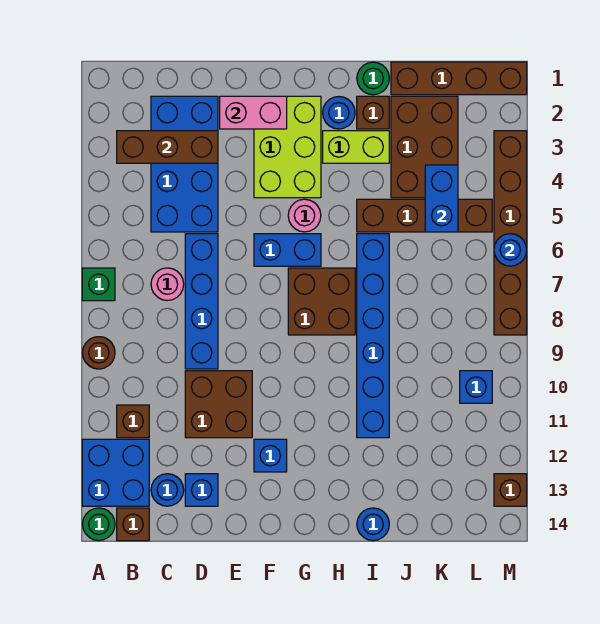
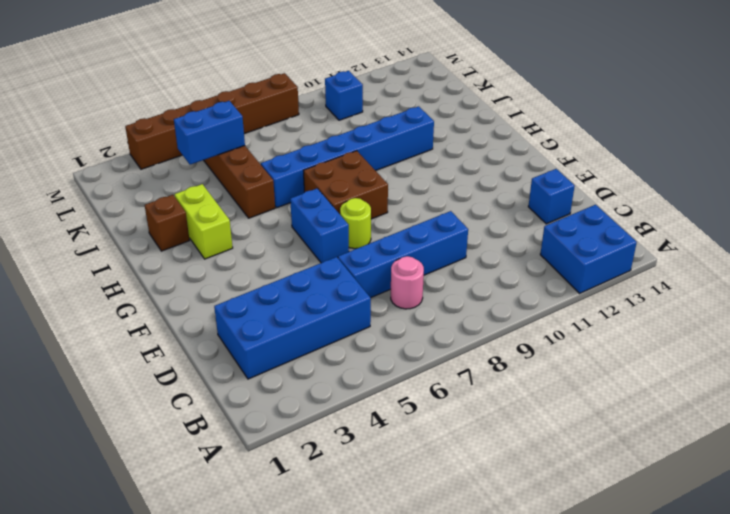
lime round brick F7 level 1 -> none
none -> green brick A7 level 1
none -> brown round brick A9 level 1
none -> green round brick A14 level 1
none -> brown brick B11 level 1

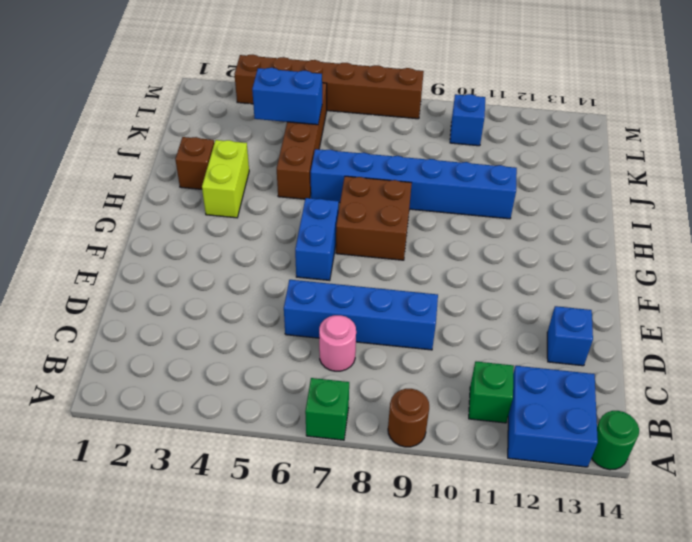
green brick B11 level 1 -> brown brick B11 level 1
none -> brown brick B14 level 1
none -> blue brick C2:D5 level 1
none -> blue round brick C13 level 1
none -> brown brick D10:E11 level 1

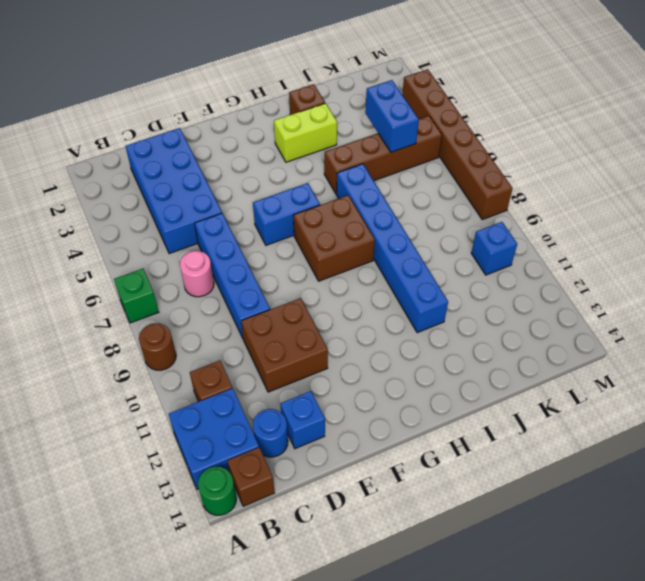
none -> lime brick F2:G4 level 1
none -> blue brick F12 level 1
none -> pink round brick G5 level 1
none -> blue round brick H2 level 1

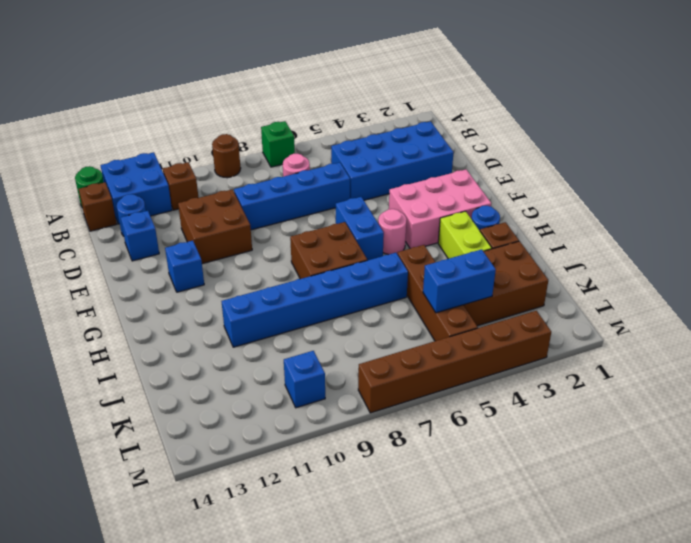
pink brick F2:G4 level 1 -> lime brick F2:G4 level 1
none -> green round brick I1 level 1
none -> blue round brick I14 level 1
none -> brown brick J1:M1 level 1
none -> brown brick M13 level 1

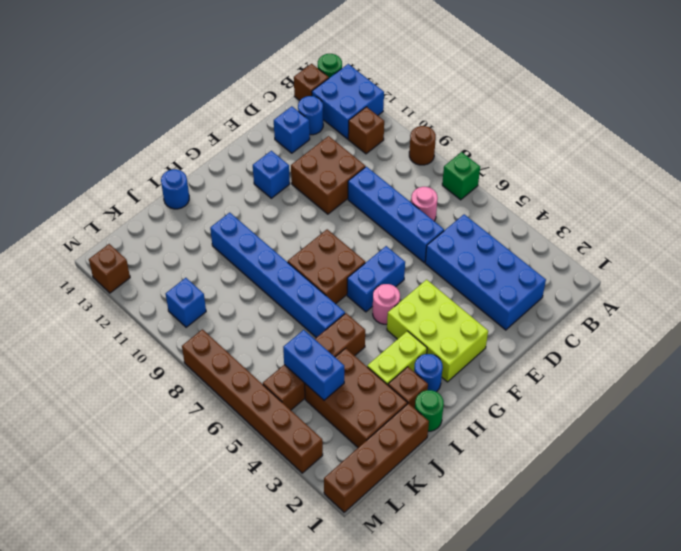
none -> brown brick B3:D3 level 2
none -> pink brick E2:F2 level 2
none -> blue round brick M6 level 2

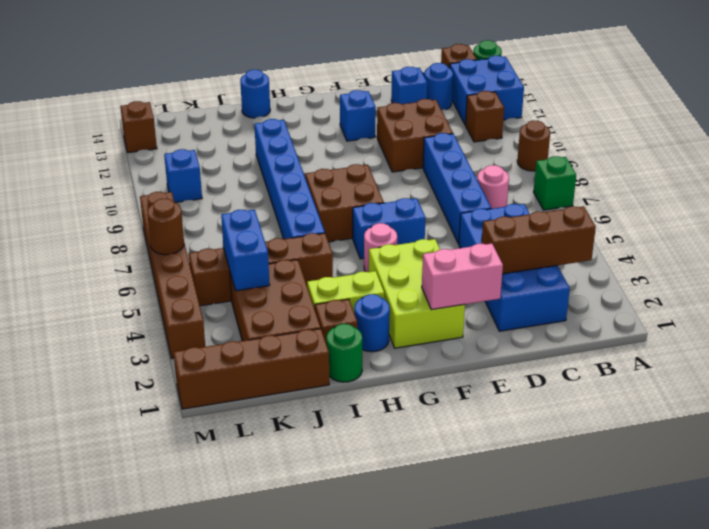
brown round brick M6 level 2 -> blue round brick M6 level 2

